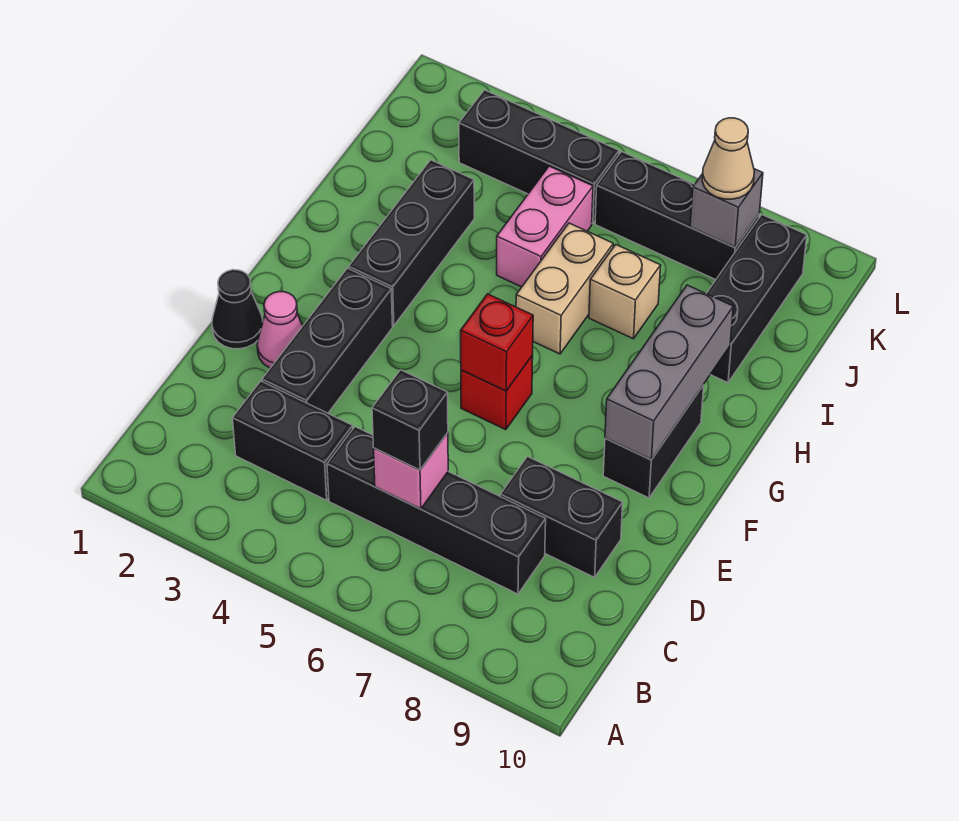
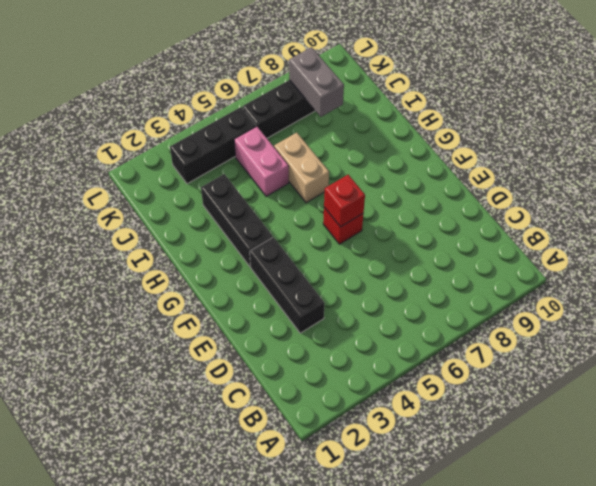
grey brick J8:K8 level 2 -> grey brick K8 level 2
none -> black brick C3:C4 level 1
none -> black brick C5:C8 level 1
none -> black brick D8:D9 level 1

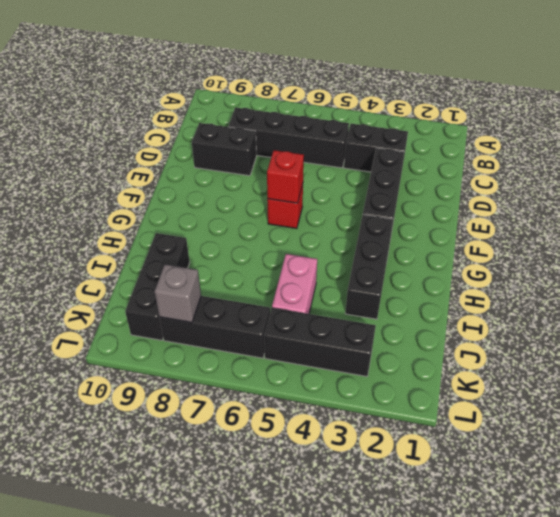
none -> black cone E1 level 1
none -> pink cone E2 level 1
none -> black brick F9:G9 level 1

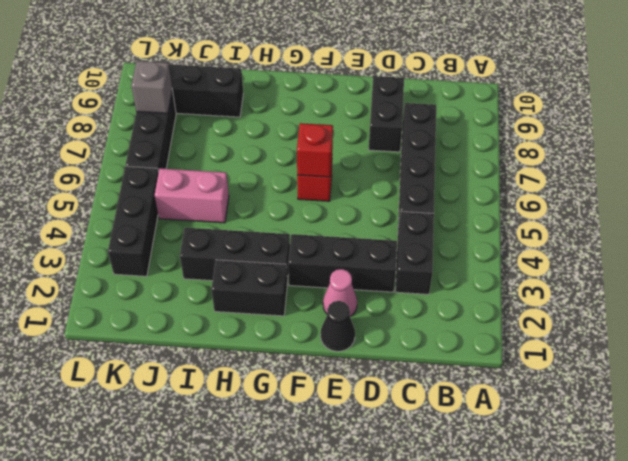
black brick G2:H2 level 1 -> black brick F9:G9 level 1
none -> tan brick H6:I6 level 1
none -> tan brick I7 level 1
none -> pink brick C6 level 2

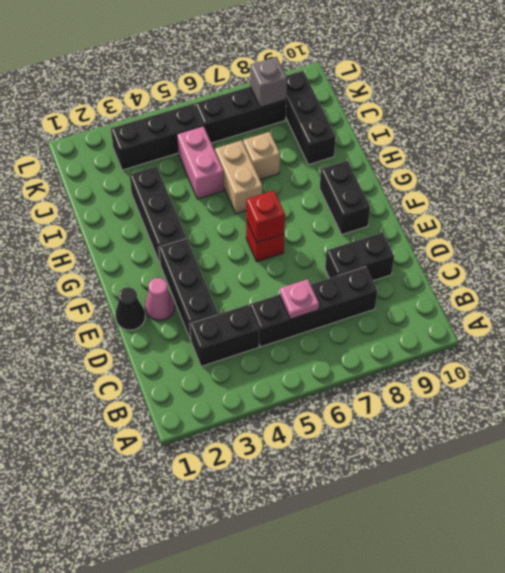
pink plate C6 level 2 -> pink brick C6 level 2
none -> grey brick F9:H9 level 2
none -> black brick C6 level 3
none -> tan cone K8 level 3

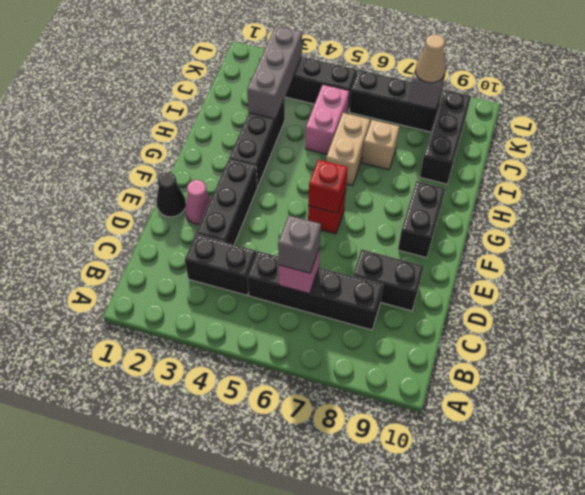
grey brick C6 level 3 -> black brick C6 level 3
grey brick I3:K3 level 2 -> grey brick F9:H9 level 2

